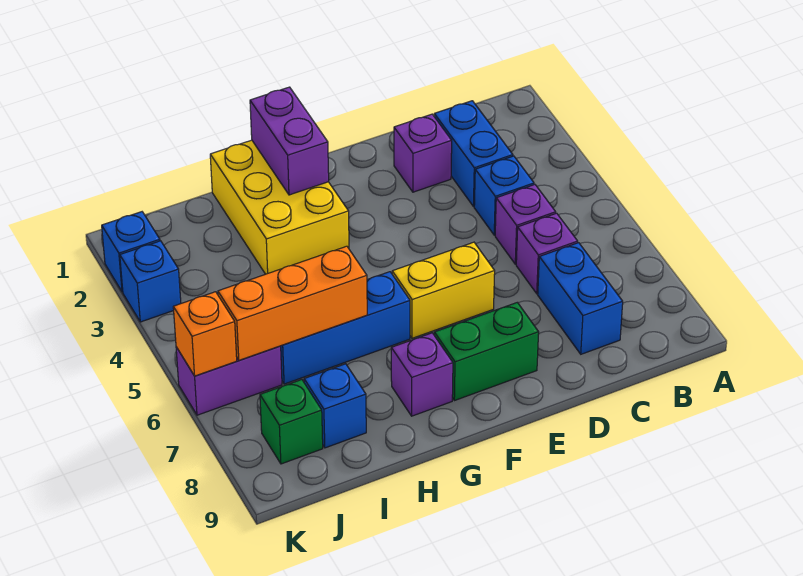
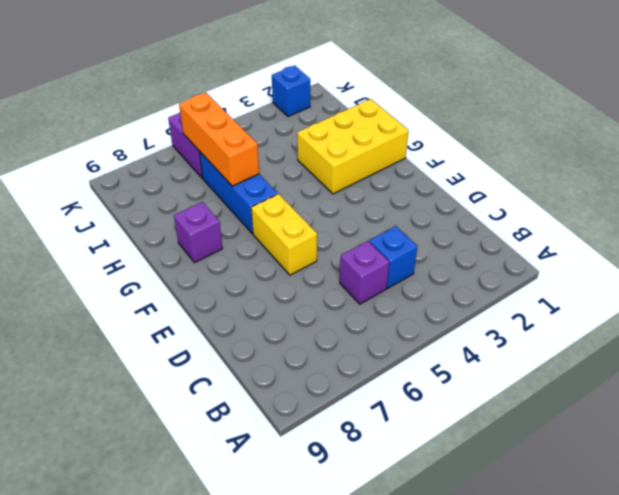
none -> blue brick C2:C3 level 1
none -> purple brick C6 level 1
none -> blue brick C7:C8 level 1

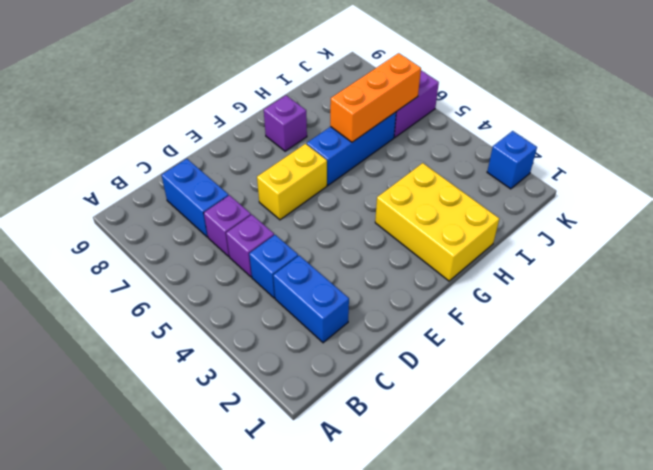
none -> purple brick D2 level 1
none -> green brick E8:F8 level 1
none -> blue brick I8 level 1

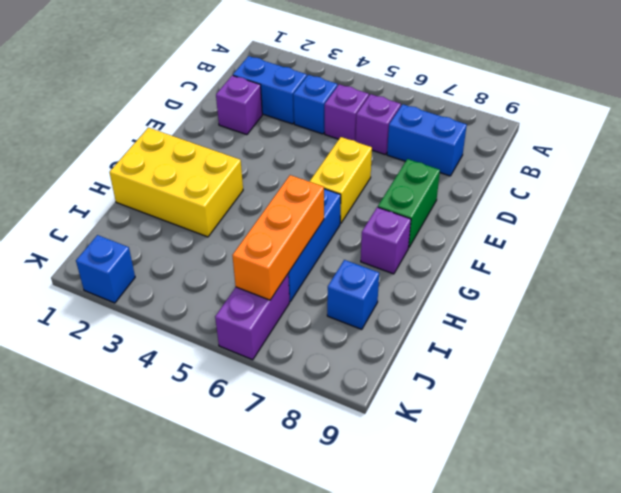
none -> green brick J8 level 1
none -> blue brick K3 level 1
none -> purple brick G1:G2 level 2

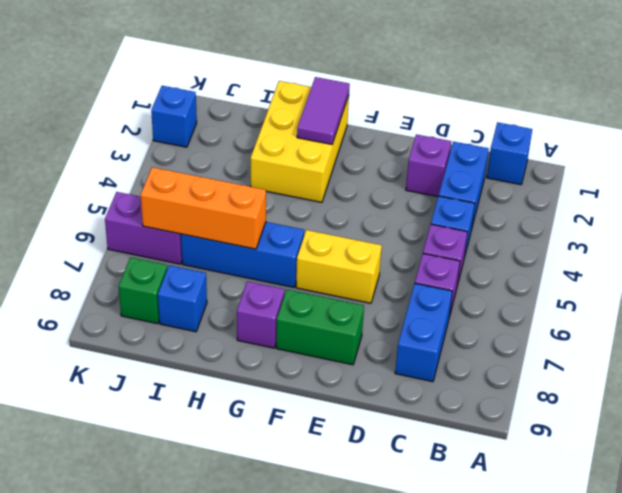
blue brick B1 level 1 -> blue brick K3 level 1
purple tile G1:G2 level 2 -> purple brick G1:G2 level 2
none -> orange brick K6 level 2

